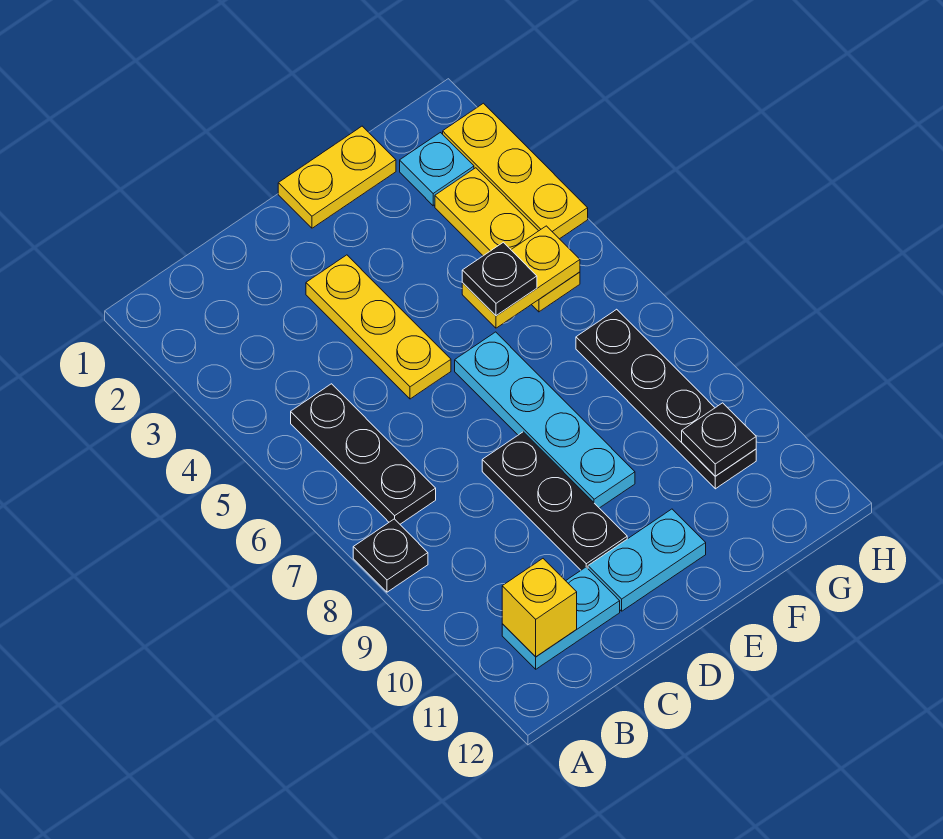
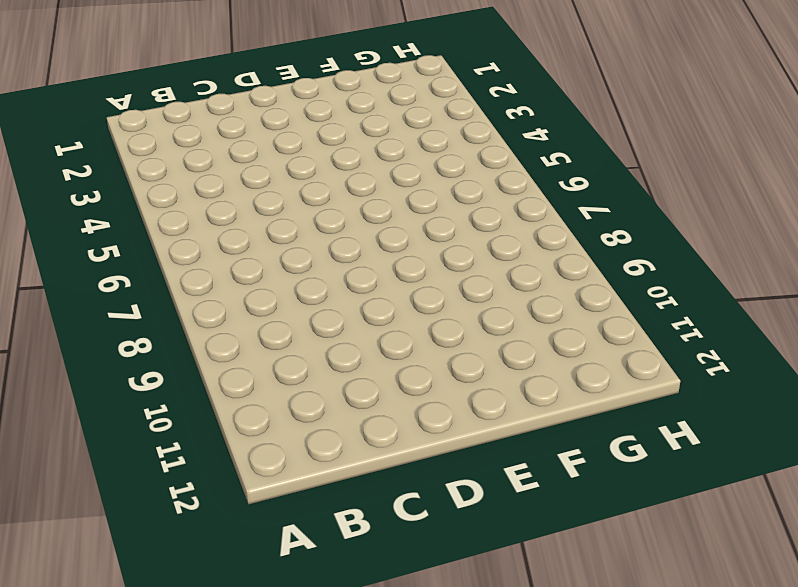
none -> black plate A8 level 1
none -> black plate B5:B7 level 1
none -> cyan plate B11:C11 level 1

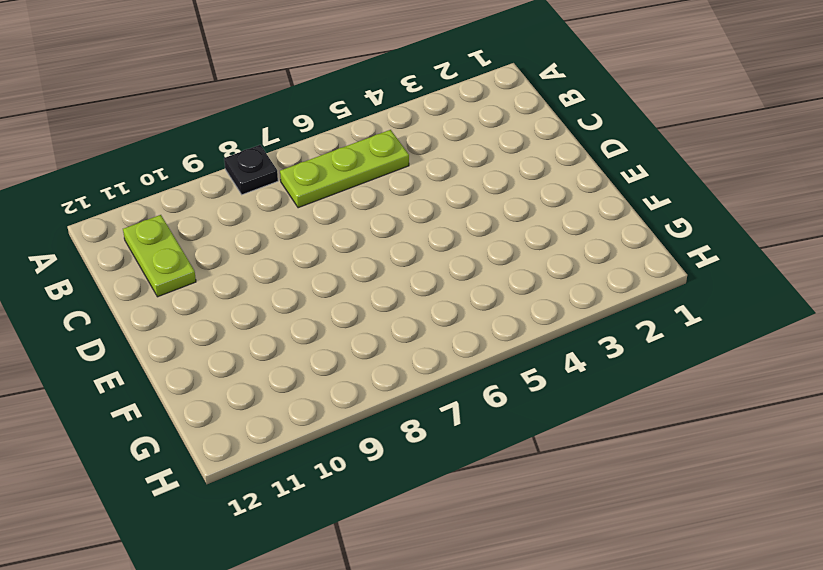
lime plate B5:B7 level 1 -> black plate B5:B7 level 1
lime plate B11:C11 level 1 -> cyan plate B11:C11 level 1
none -> yellow plate D3:D5 level 1
none -> black plate D8:D10 level 1
none -> cyan plate D11:E11 level 1

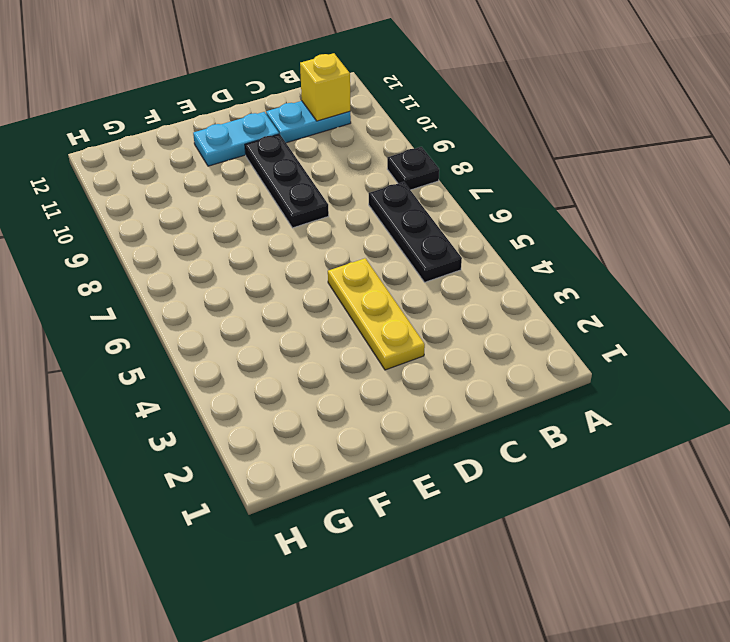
none -> yellow plate E1:F1 level 1
none -> cyan plate E6:E9 level 1
none -> cyan plate G2 level 1

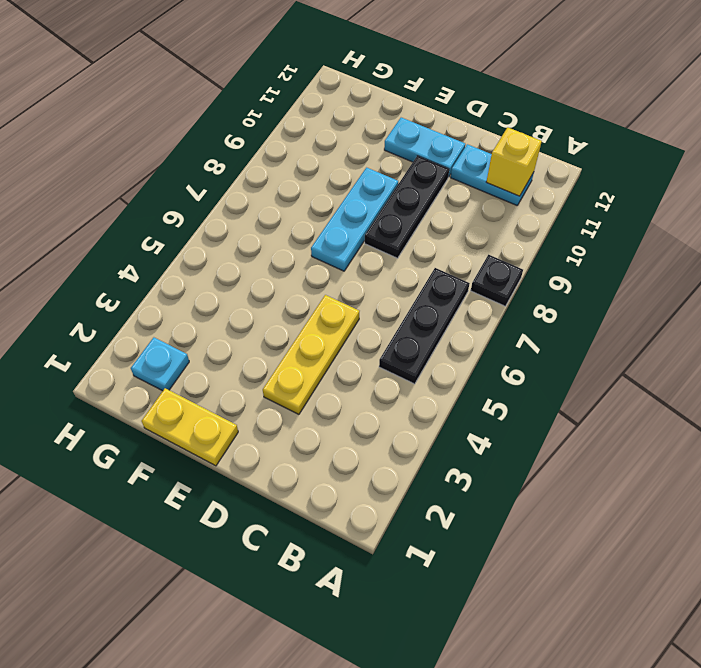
cyan plate E7:E9 level 1 -> cyan plate E6:E9 level 1
none -> yellow plate G3:G5 level 1
none -> black plate G7:G10 level 1
none -> yellow plate H2:H4 level 1

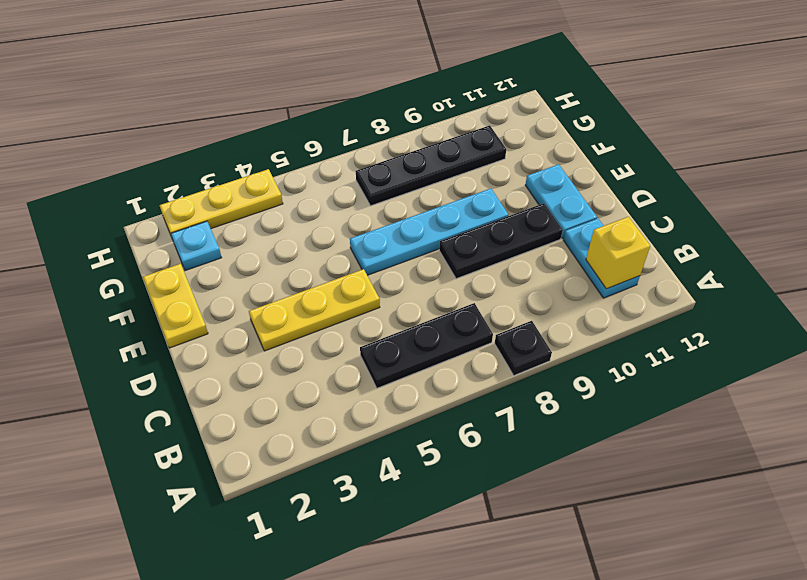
none -> yellow plate G3:G5 level 1
none -> yellow plate F5:G5 level 2
none -> black plate G10 level 2

